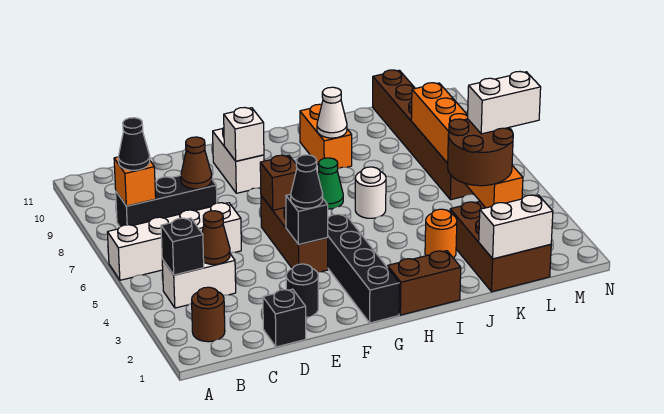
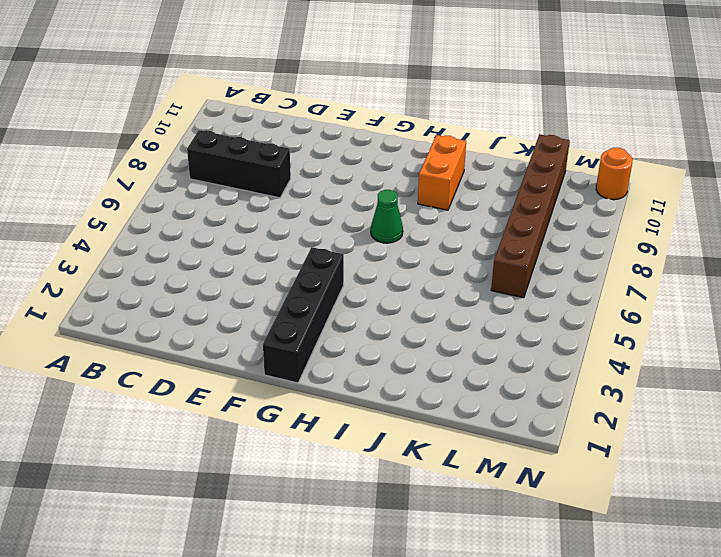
orange round brick N11 level 1 -> orange round brick J3 level 1
none -> white brick A6:D6 level 1
none -> brown round brick B2 level 1
none -> white brick B4:C4 level 1
none -> black brick D1 level 1

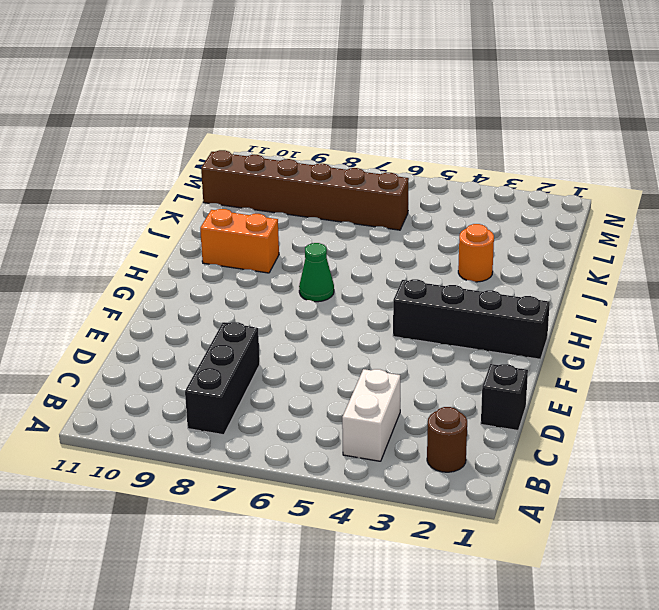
none -> white brick A6:D6 level 1
none -> black round brick E2 level 1
none -> brown brick F4:F6 level 1
none -> white brick F9:F10 level 1

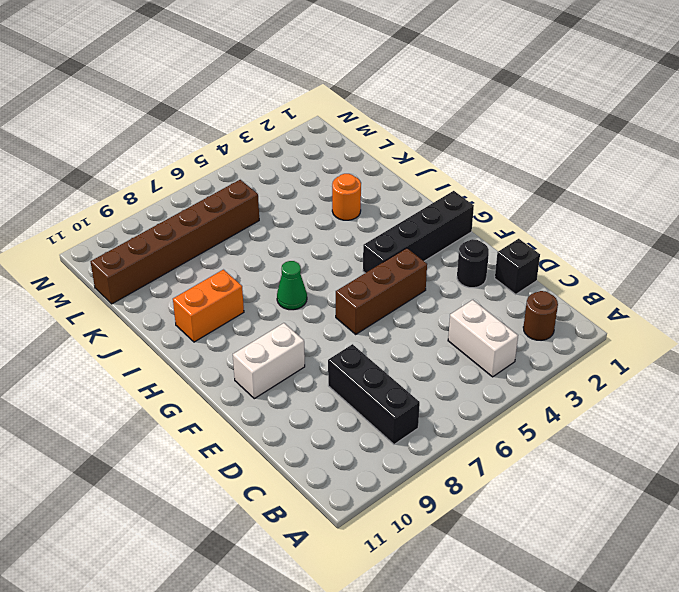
none -> white brick A6:D6 level 1
none -> brown brick H1:I1 level 1
none -> white round brick I6 level 1
none -> brown brick K1:L3 level 1

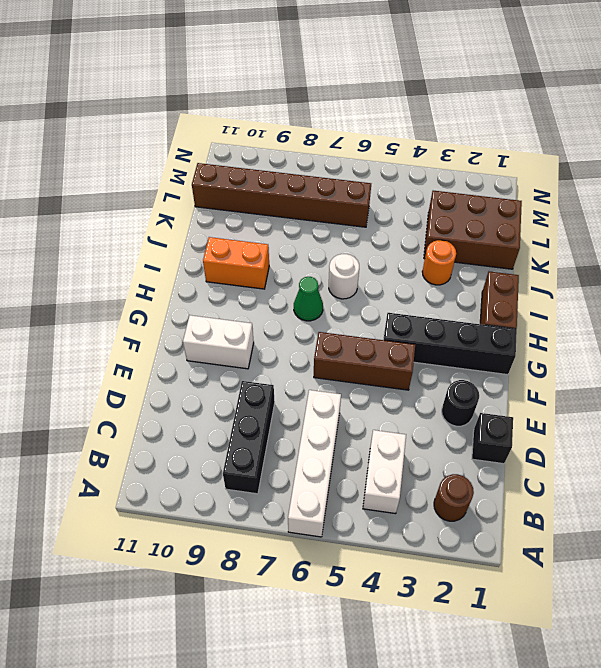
none -> black brick B4 level 2
none -> orange brick B8 level 2
none -> brown cone C4 level 2
none -> brown cone D8 level 2

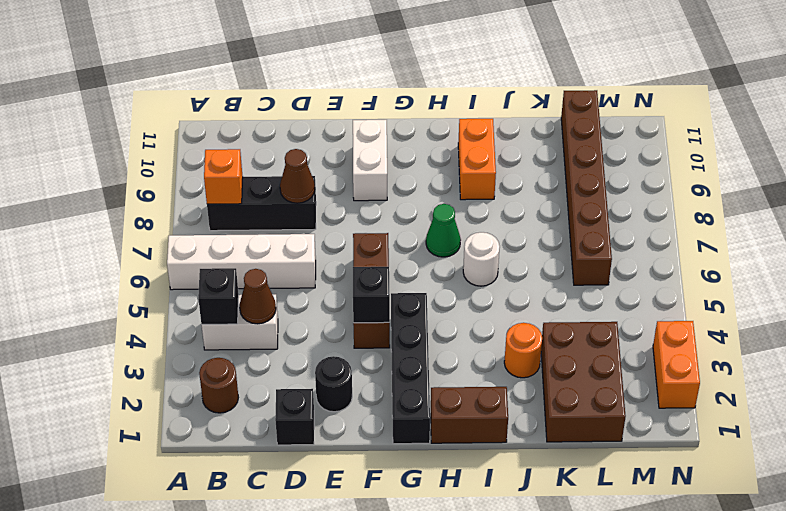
orange brick N2:N3 level 1 -> none
none -> brown brick F6 level 2
none -> white brick F9 level 2
none -> white cone I9 level 2
none -> white brick K1:L1 level 2

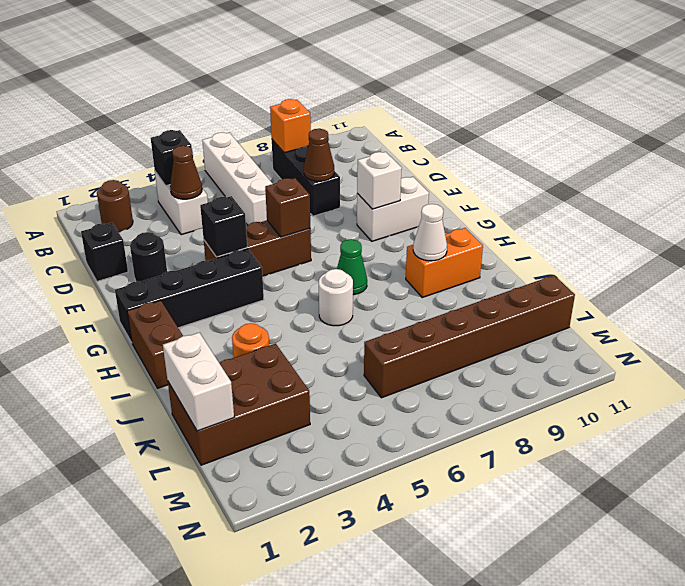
none -> orange brick L3:L8 level 2
none -> black cone B8 level 3
none -> black cone F4 level 3
none -> brown round brick K3:L4 level 3

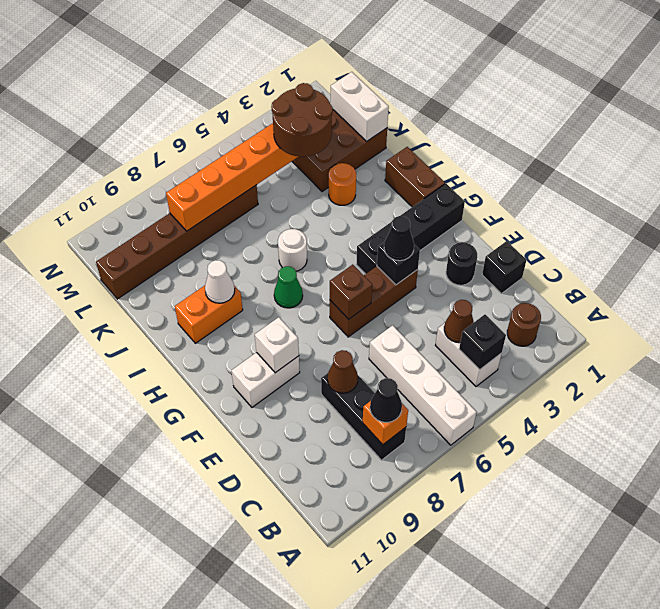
none -> white brick L4:M4 level 4

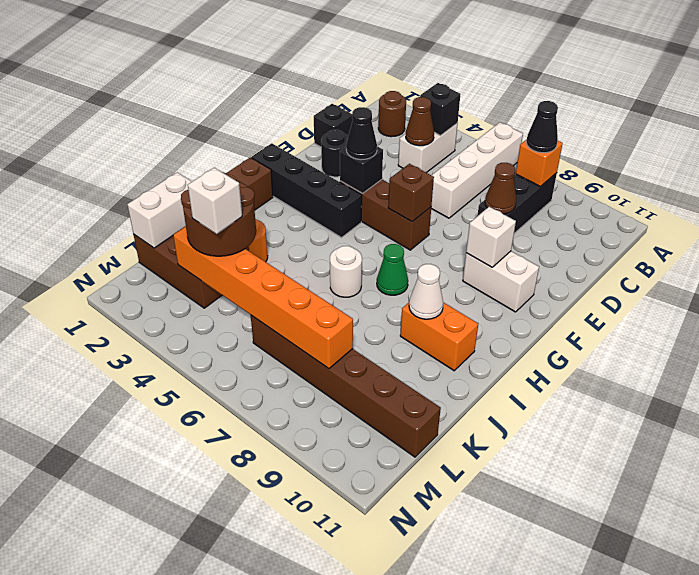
white brick L4 level 4 -> white brick L4:M4 level 4

